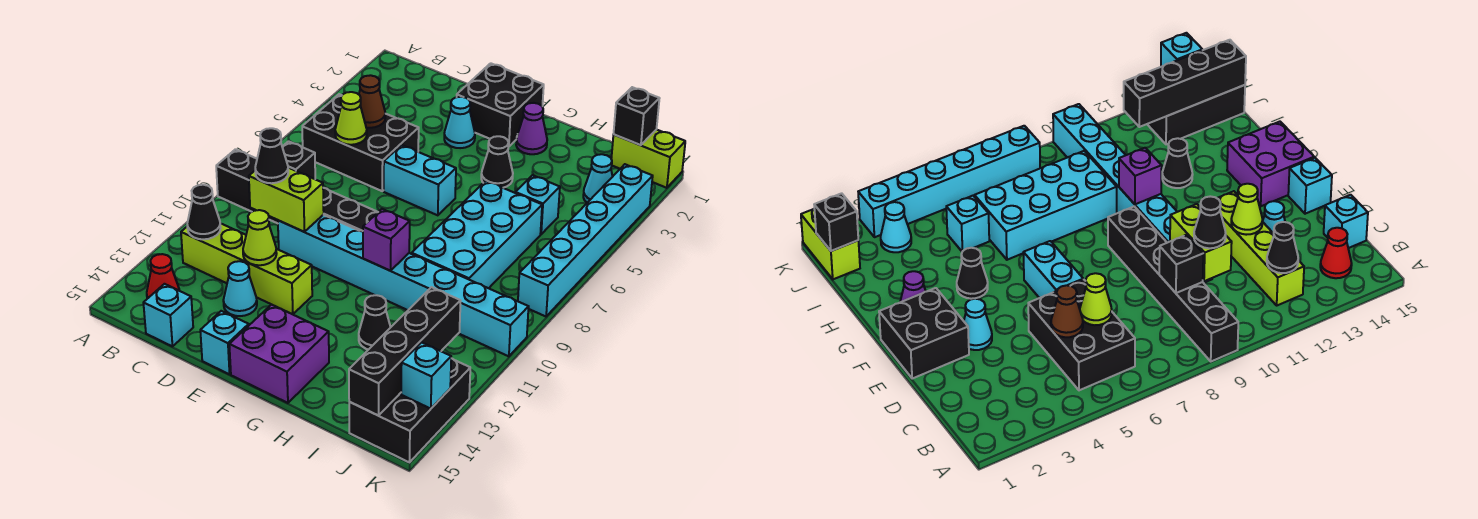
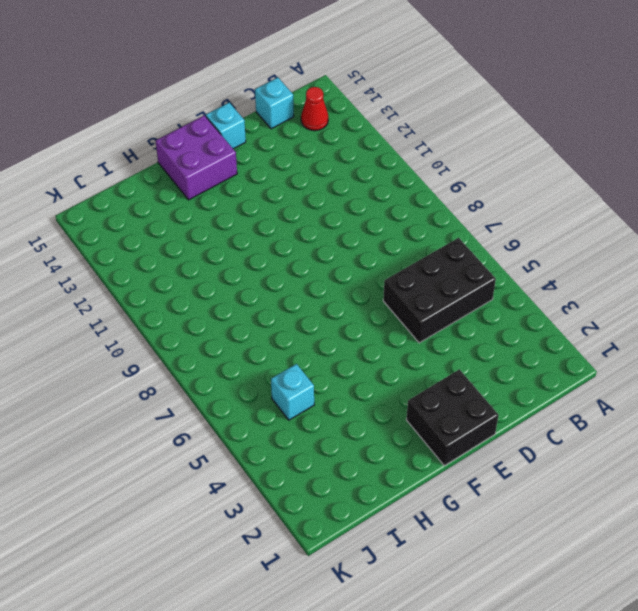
none -> black brick A9:F9 level 1
none -> lime brick B12:E12 level 1
none -> cyan brick D10:K10 level 1
none -> cyan cone D13 level 1

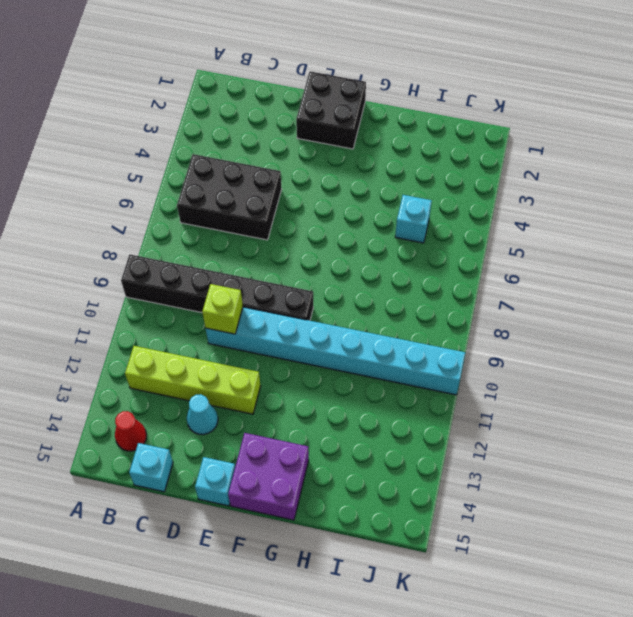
lime brick D10 level 2 -> lime brick C10:D10 level 2
none -> cyan cone E3 level 1
none -> cyan brick E6:F6 level 1
none -> purple cone G2 level 1
none -> black cone G4 level 1

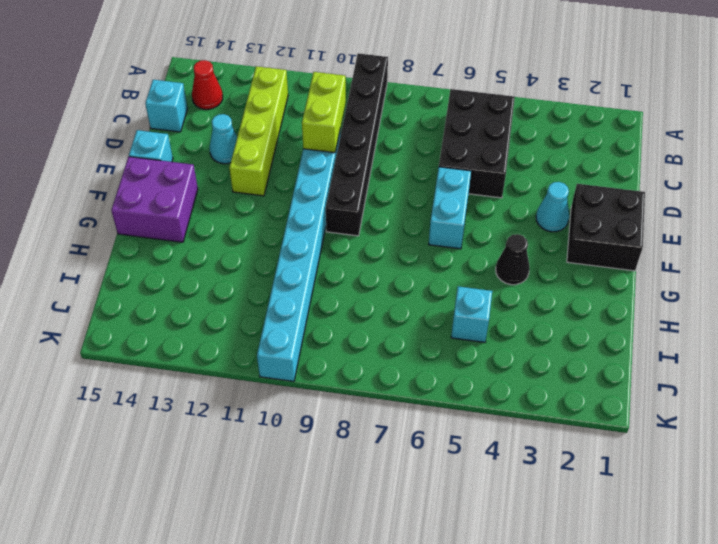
none -> purple cone G2 level 1
none -> cyan brick H6:I9 level 1
none -> black cone H12 level 1
none -> lime brick J1:K1 level 1

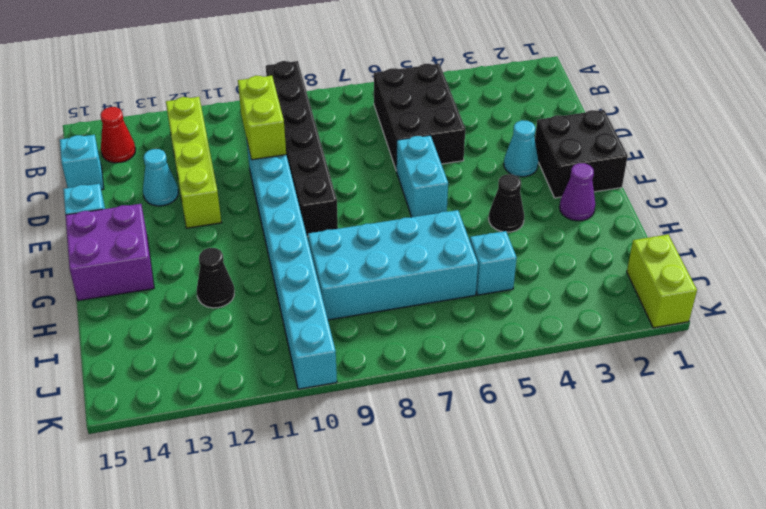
none -> cyan cone J3 level 1
none -> black brick J13:K15 level 1
none -> cyan brick K3:K8 level 1
none -> black cone B12 level 2

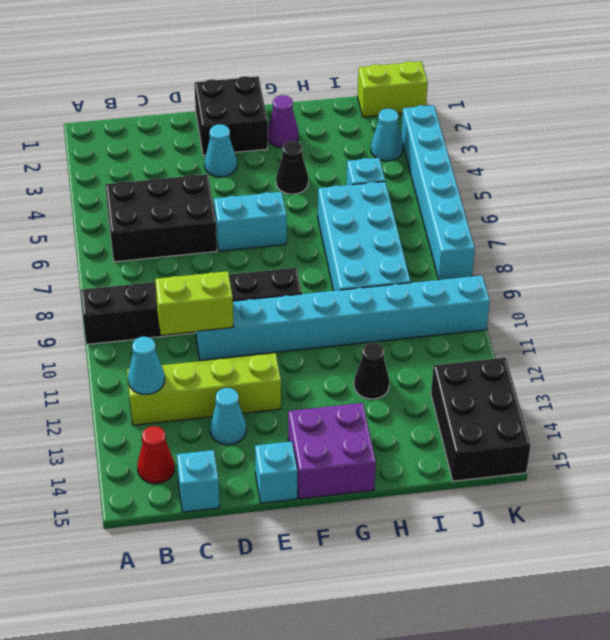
cyan cone B12 level 2 -> black cone B12 level 2
none -> brown cone C5 level 2
none -> lime cone C6 level 2
none -> black brick C9 level 2
none -> lime cone D12 level 2

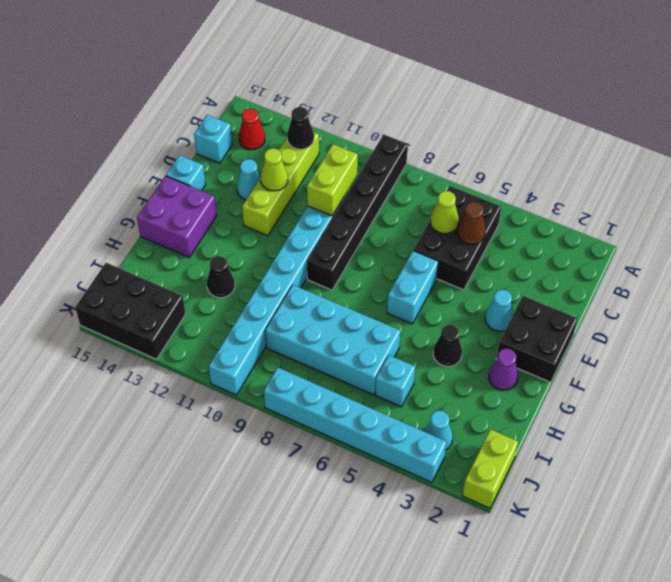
none -> black brick C9 level 2
none -> purple brick G10 level 2
none -> black brick J1 level 2
none -> black brick J12:J15 level 2

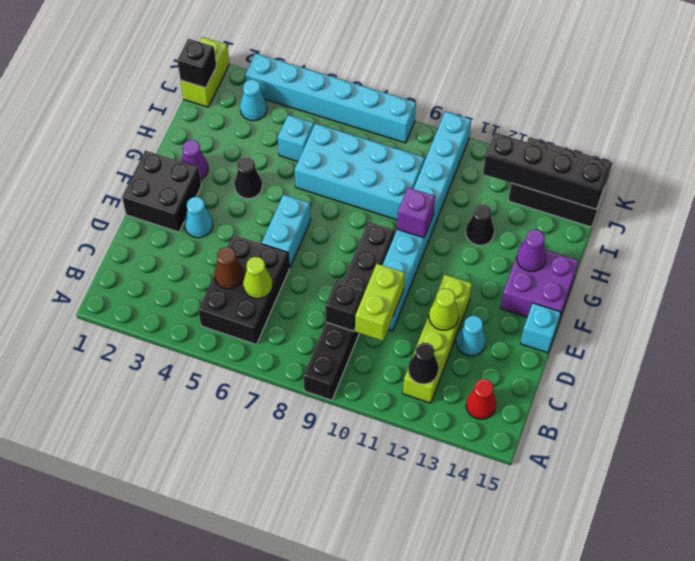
purple cone G14 level 2 -> none
none -> cyan brick C15 level 1
none -> cyan brick K14 level 2
none -> black cone C10 level 3

